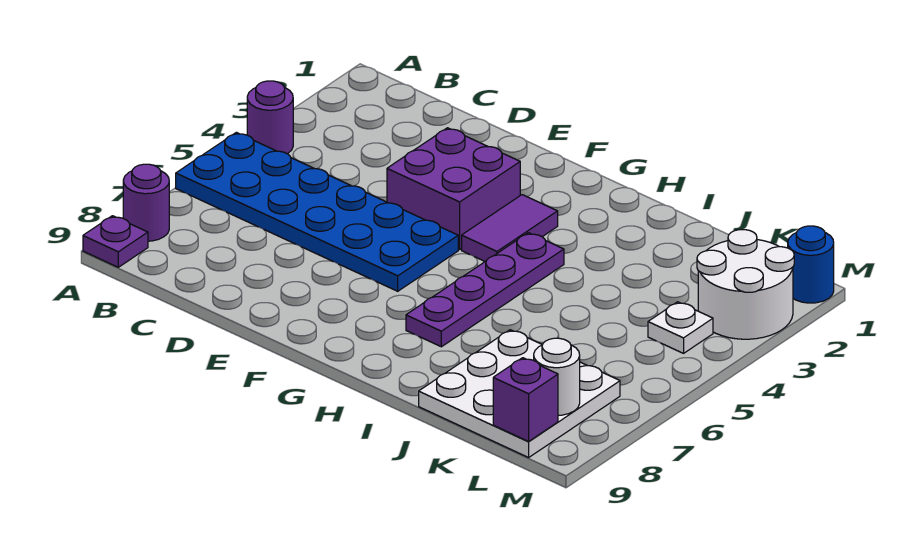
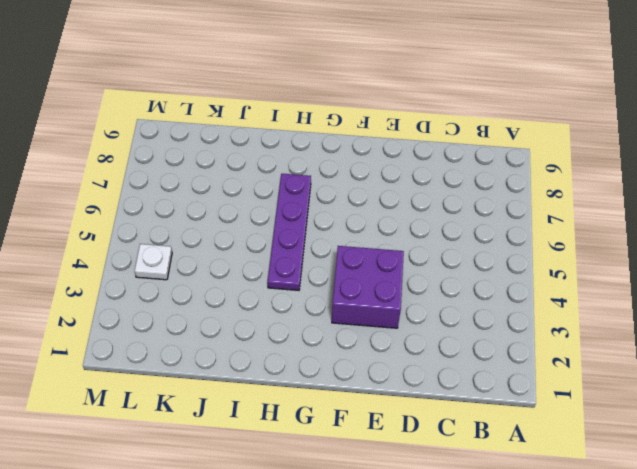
none -> purple round brick A4 level 1
none -> blue plate A5:F6 level 1
none -> purple round brick A8 level 1

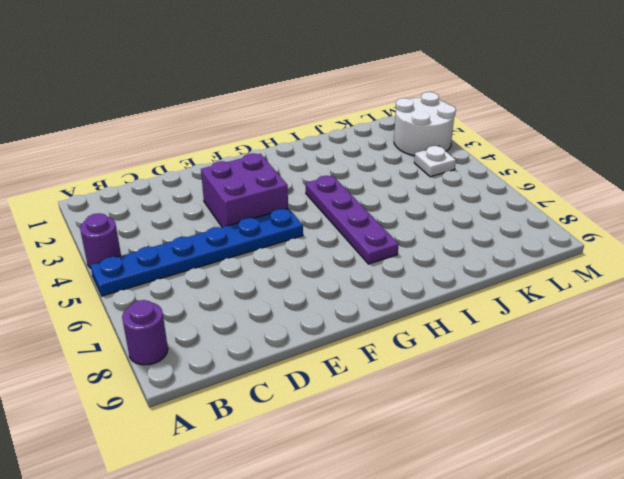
blue plate A5:F5 level 1 -> blue plate A5:F6 level 1
none -> purple plate A9 level 1
none -> purple tile G3:G4 level 1
none -> white plate J7:L9 level 1

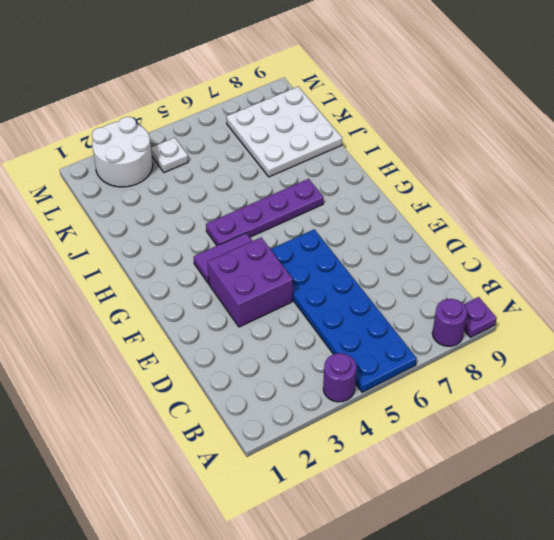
none -> blue round brick M1 level 1
none -> white round brick L8 level 2
none -> purple brick L9 level 2

